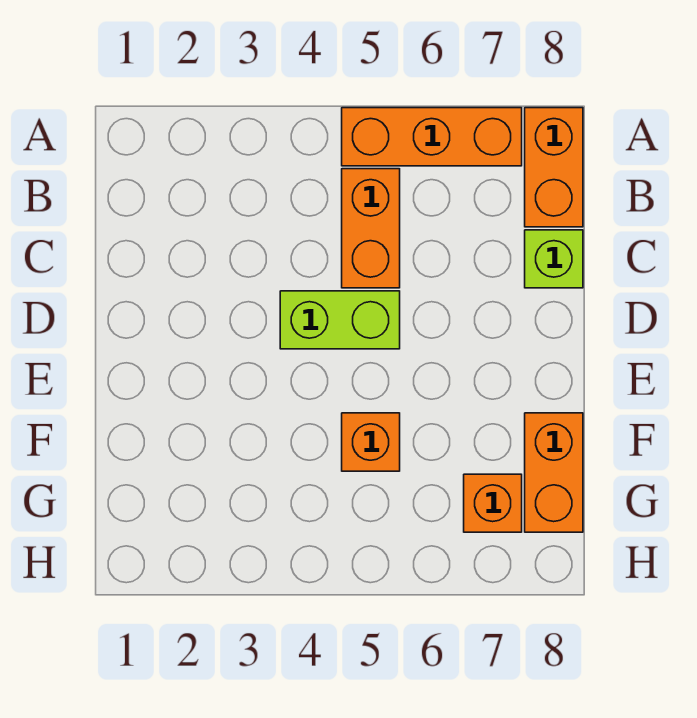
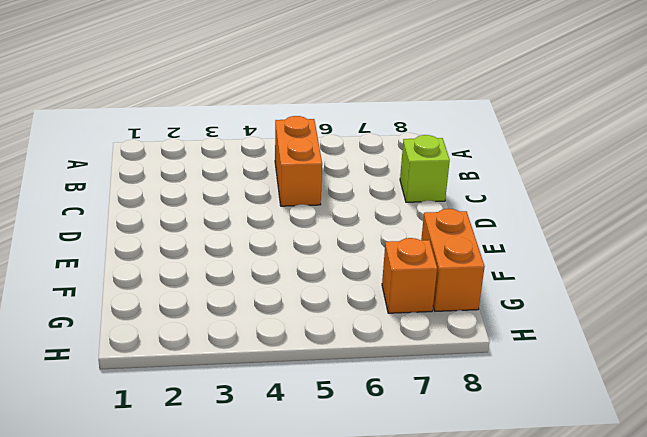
none -> orange brick A5:A7 level 1
none -> orange brick A8:B8 level 1

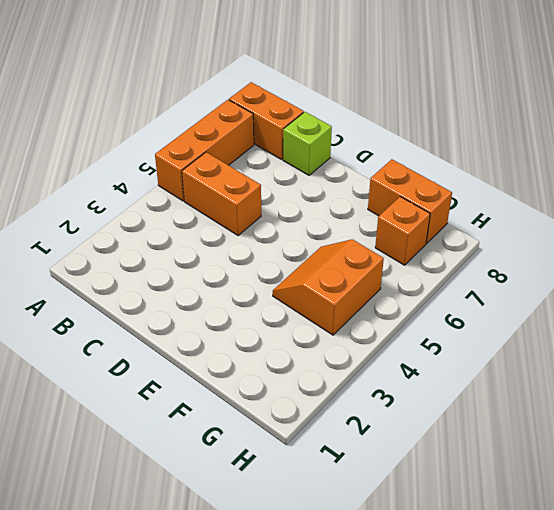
orange slope F4:G5 level 1 top G -> orange brick F5 level 1
none -> lime brick D4:D5 level 1

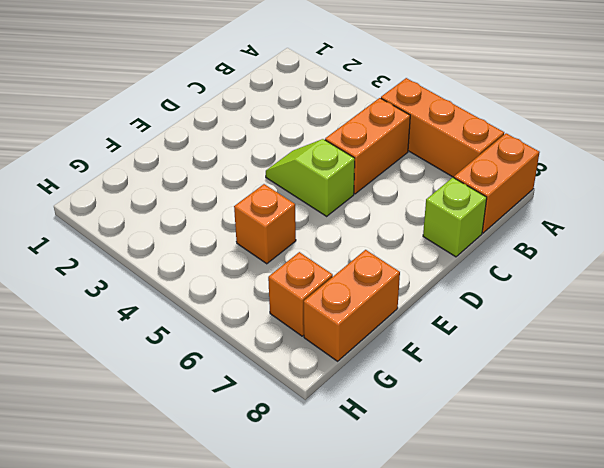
lime slope D4:D5 level 1 top 5 -> lime brick D4:D5 level 1

